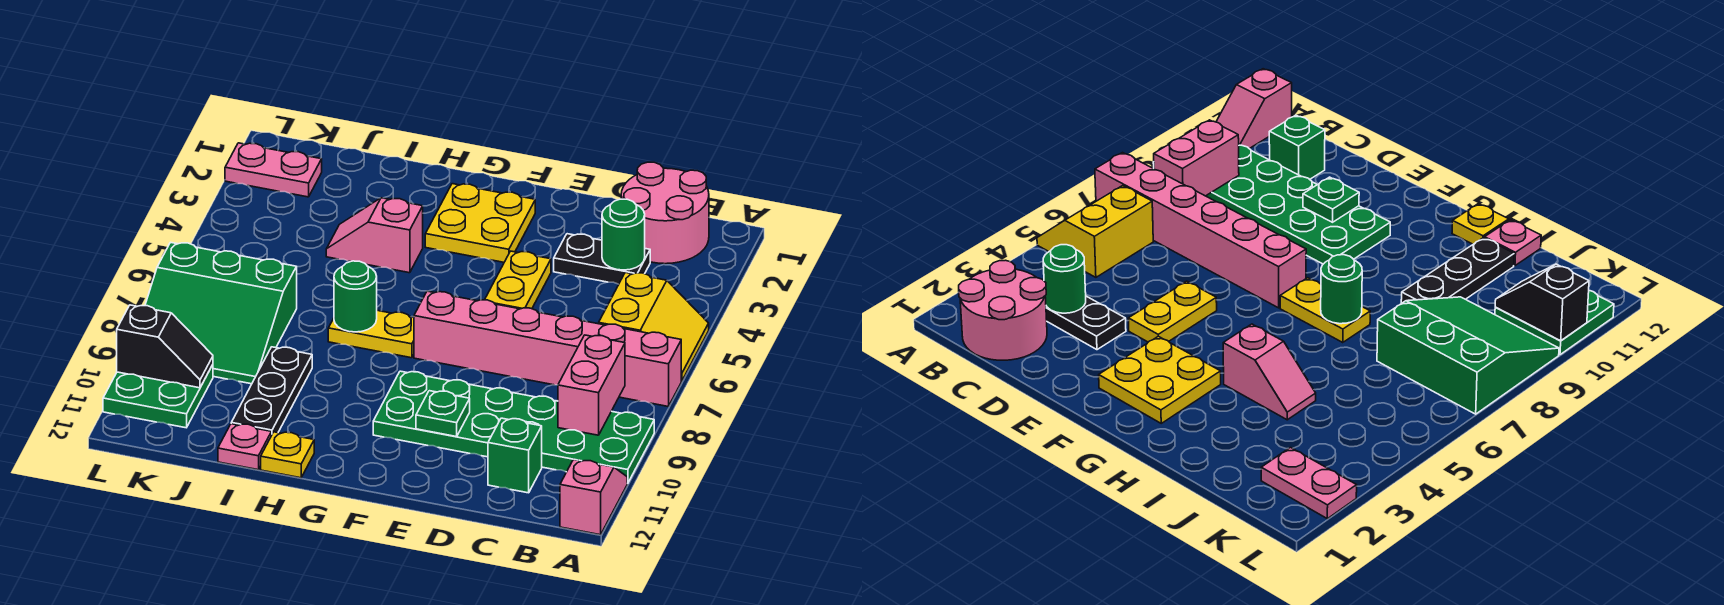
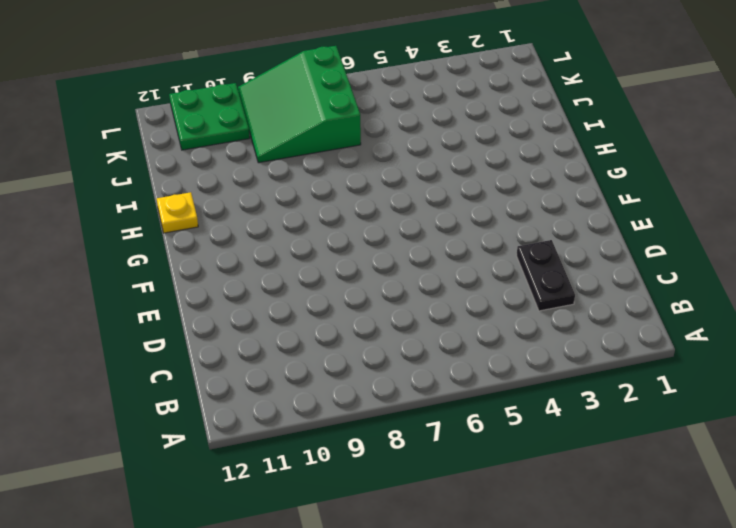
none -> yellow slope A5:B6 level 1 top B
none -> pink brick A7:F7 level 1
none -> green plate A9:F10 level 1

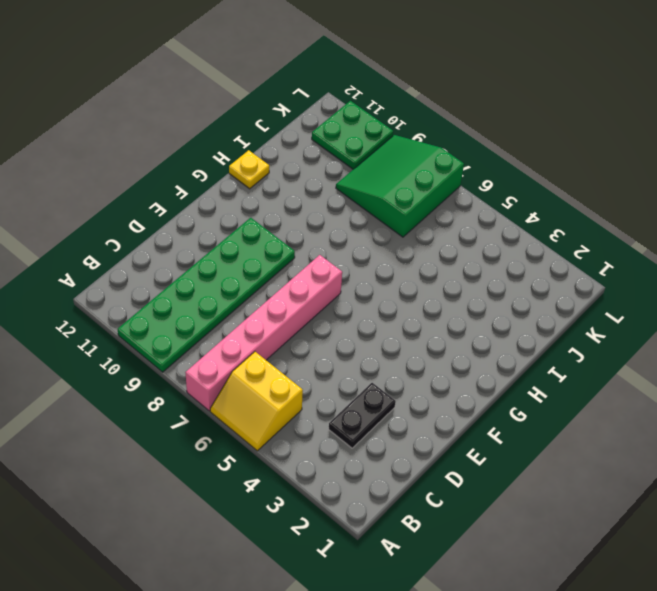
none -> pink slope A11:A12 level 1 top 12
none -> pink round brick B1:C2 level 1
none -> green brick C11 level 1

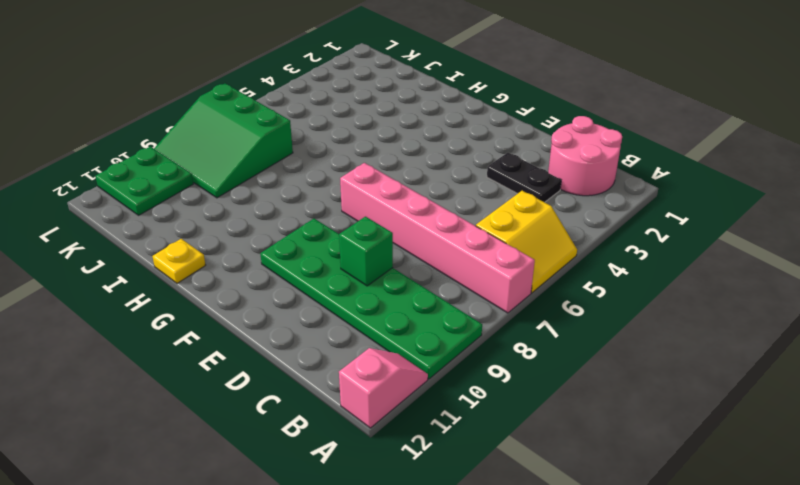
green brick D9 level 2 -> green brick C11 level 1
none -> yellow plate E4:E5 level 1
none -> yellow plate F2:G3 level 1
none -> yellow plate G7:H7 level 1

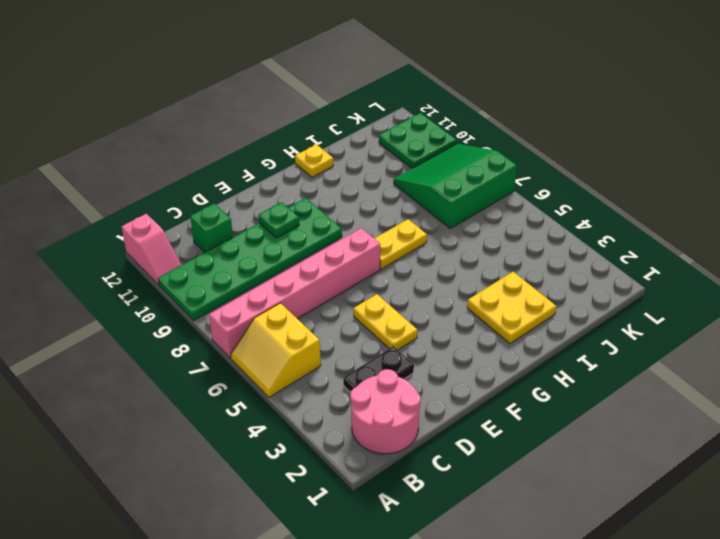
yellow plate H2:I3 level 1 -> yellow plate F2:G3 level 1
none -> pink slope H4:I4 level 1 top H
none -> black plate I9:I11 level 1
none -> pink plate I12 level 1

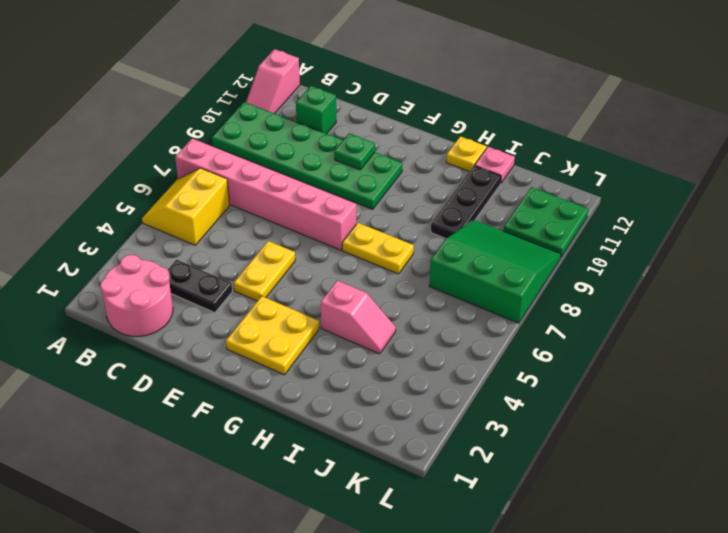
none -> pink plate K2:L2 level 1
none -> pink brick B8:B9 level 2
none -> green round brick C3 level 2

